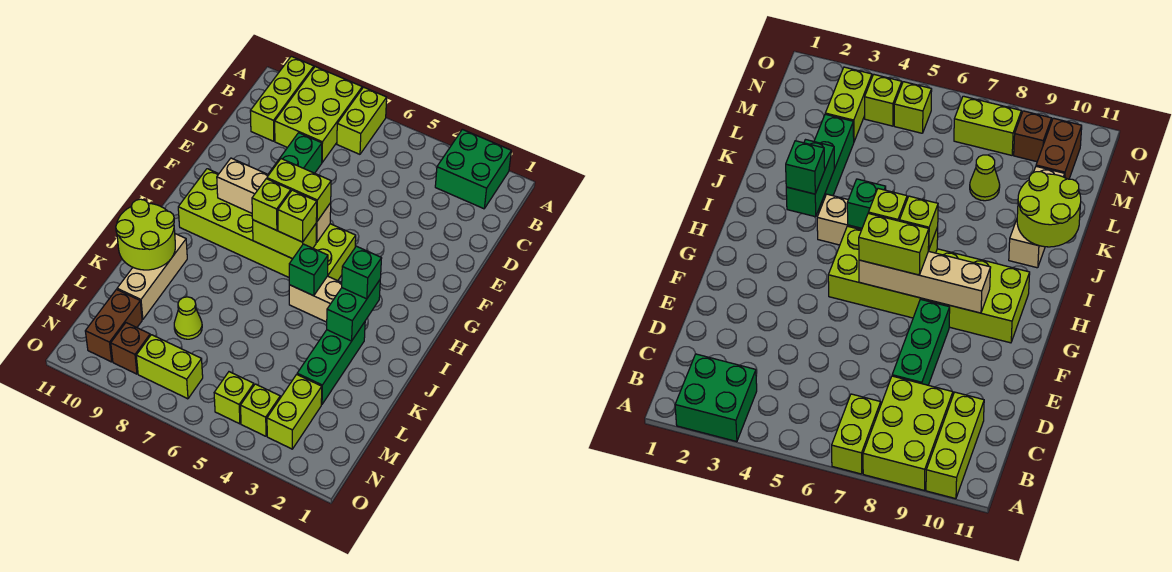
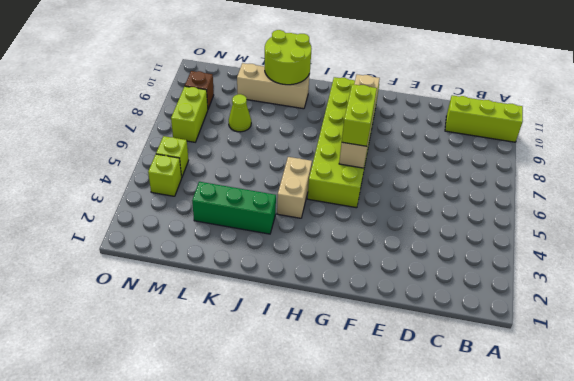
none -> green brick A2:B3 level 1
none -> lime brick A7:B7 level 1
none -> lime brick A8:C9 level 1

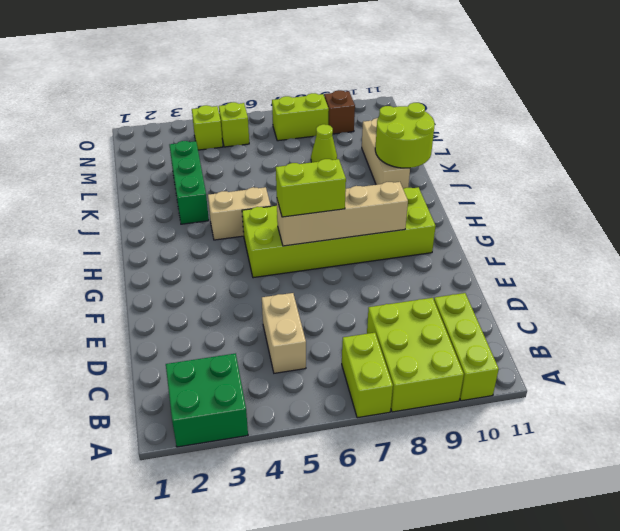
tan brick C5:D5 level 1 -> none
none -> green brick D8:F8 level 1
none -> lime brick M3:N3 level 1
none -> brown brick M10:N10 level 1

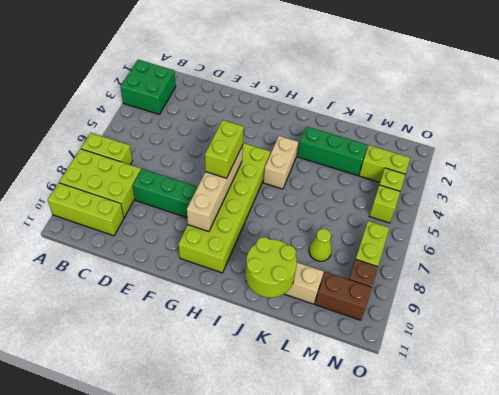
none -> lime brick H6:H7 level 2
none -> green brick I3:J3 level 2
none -> green brick I5 level 2

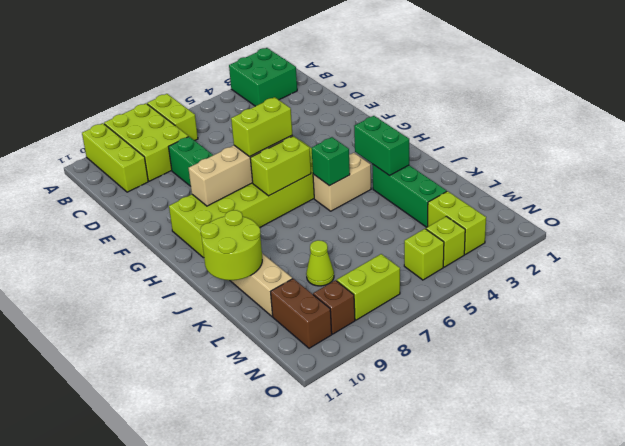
none -> lime brick H6 level 3
none -> lime brick H7 level 3
none -> green brick I3 level 3

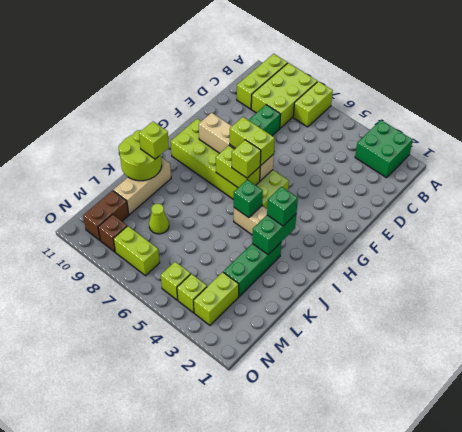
lime brick J10 level 3 -> lime brick H7 level 3

